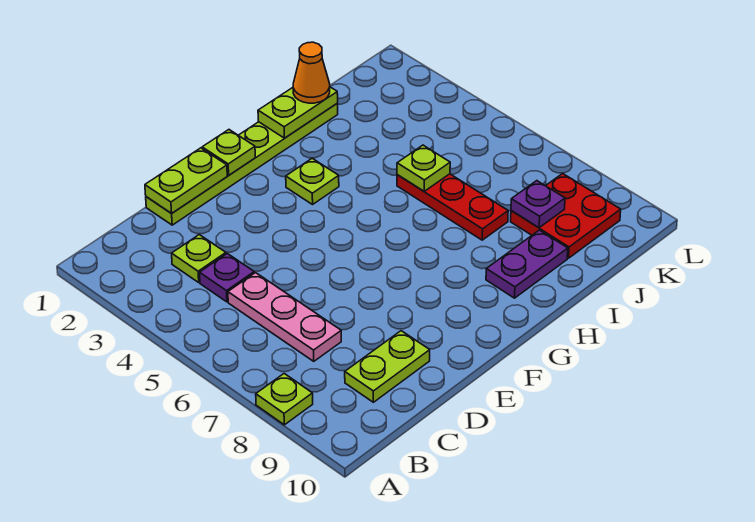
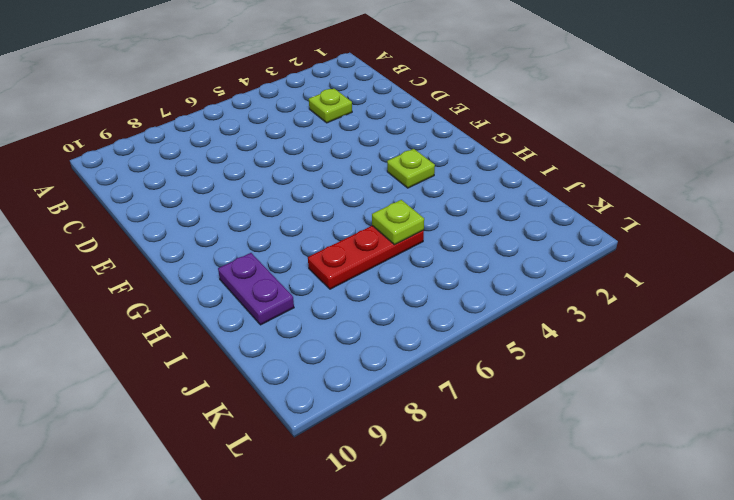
none -> lime plate A8 level 1
none -> purple plate C4 level 1
none -> pink plate C5:C7 level 1

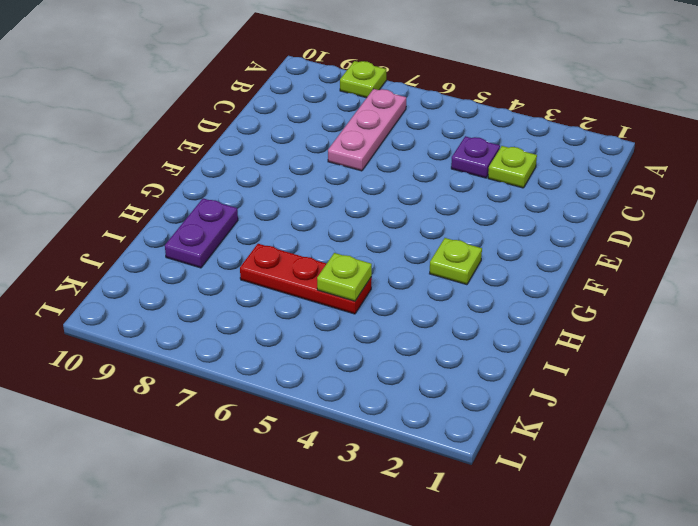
pink plate B7:D7 level 1 -> pink plate C5:C7 level 1
none -> lime plate C9:D9 level 1
none -> lime plate D1:I1 level 1
none -> red plate J8:K9 level 1

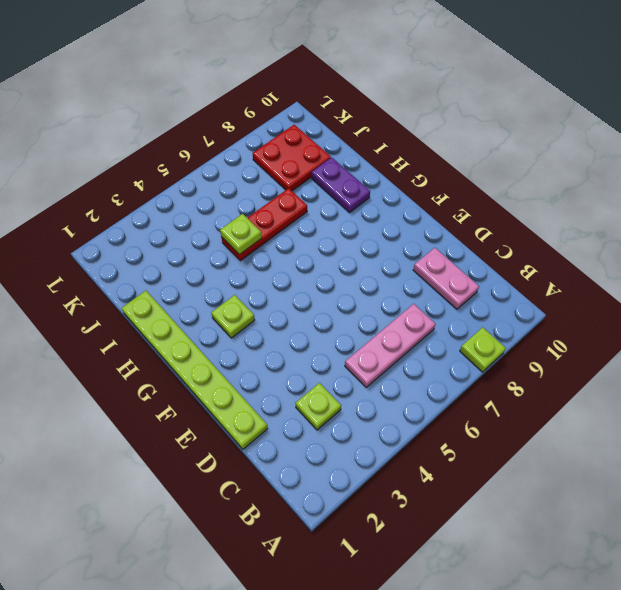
pink plate C9:D9 level 1 -> lime plate C9:D9 level 1
none -> purple plate C4 level 1
none -> lime plate D1:E1 level 2
none -> lime plate F1 level 2

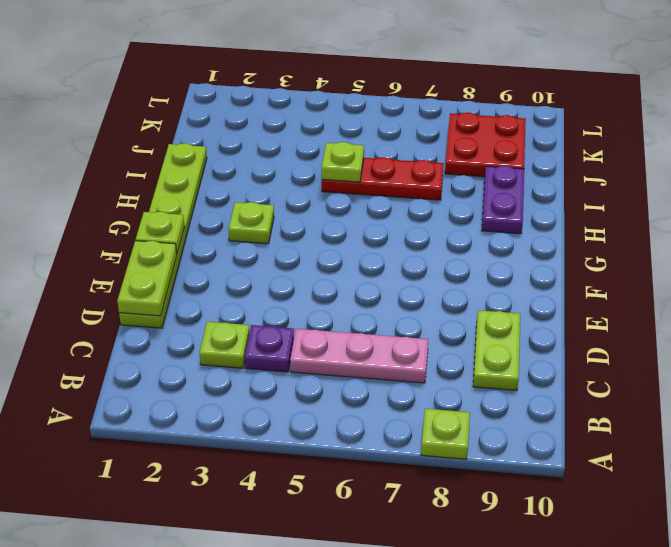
none -> lime plate H1:I1 level 2
none -> purple plate J8 level 2
none -> orange cone I1 level 3

